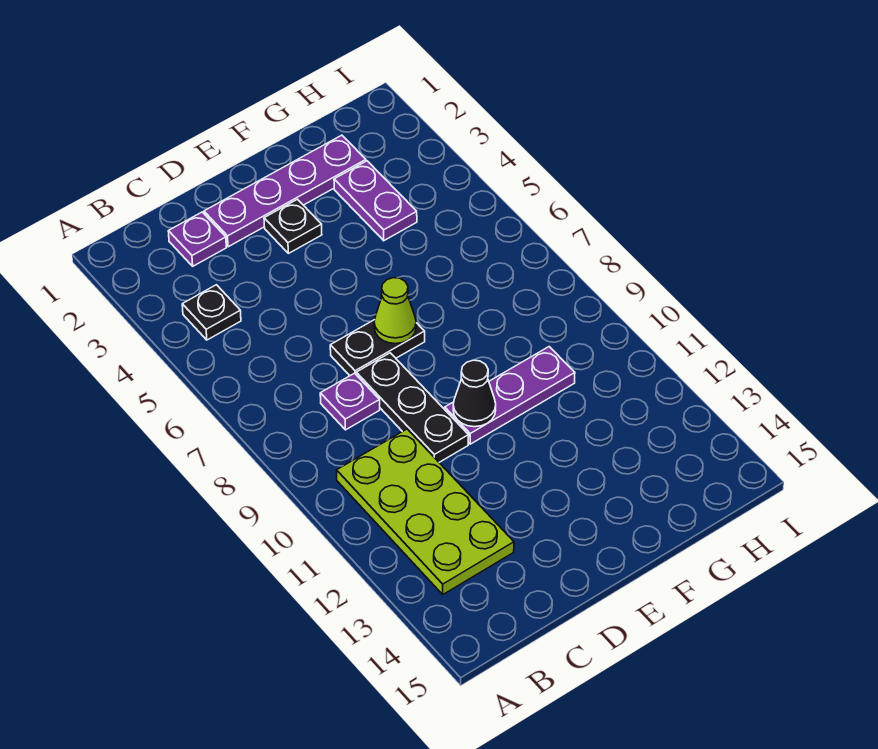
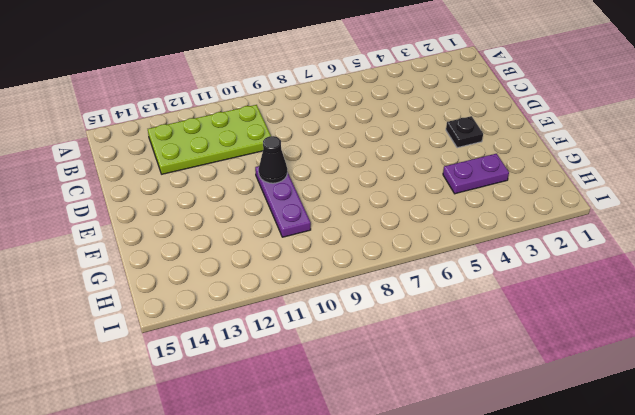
none -> black plate B4 level 1
none -> purple plate C2 level 1
none -> purple plate C8 level 1

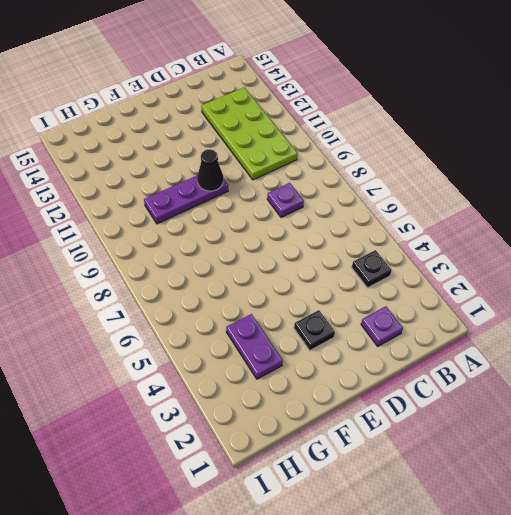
none -> purple plate D2:G2 level 1
none -> black plate D7:E7 level 1
none -> black plate D8:D10 level 1

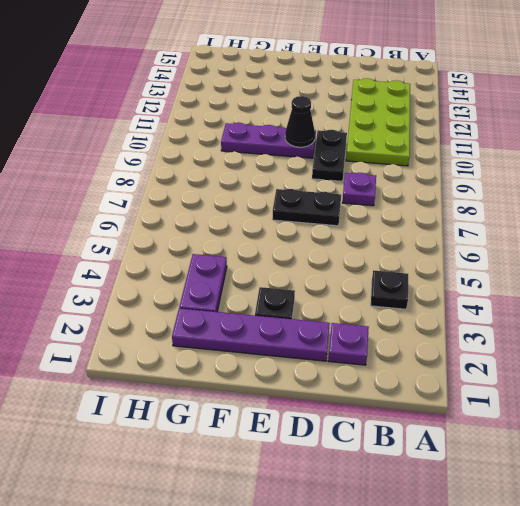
black plate D9:D10 level 1 -> black plate D8:D10 level 1
none -> lime cone E7 level 2

